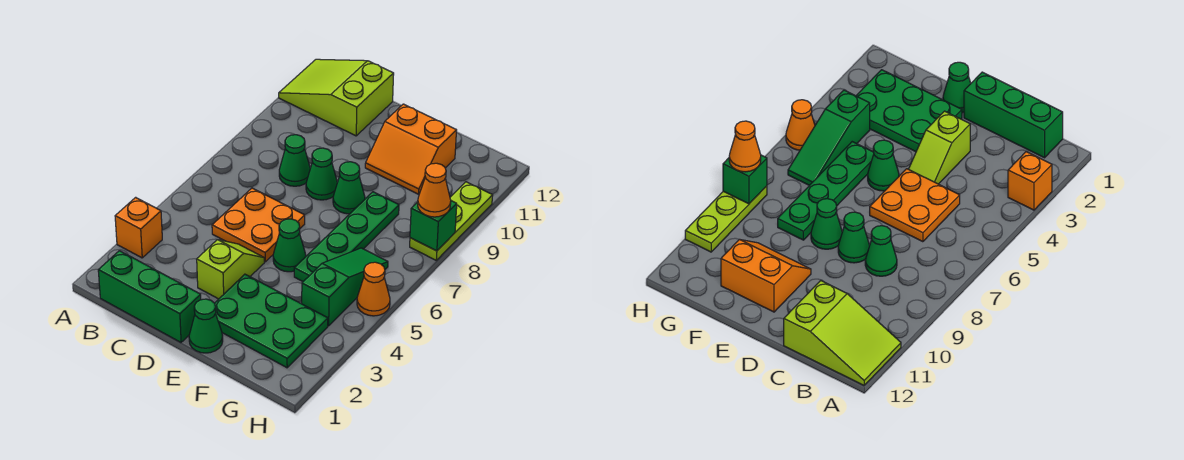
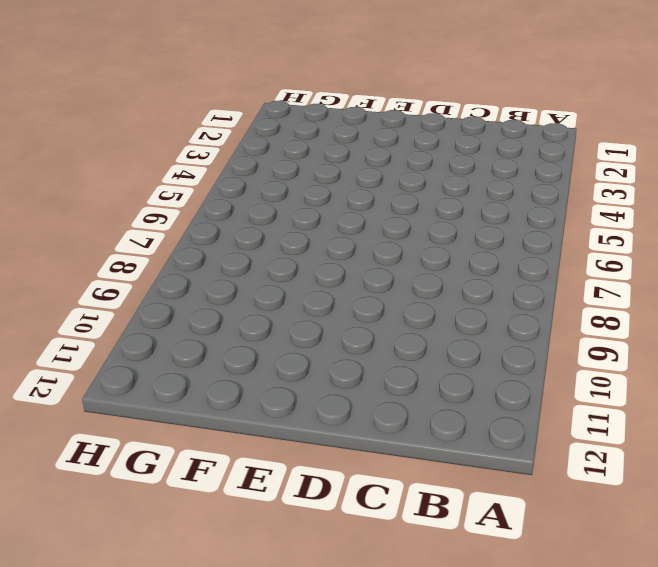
none -> orange brick A3 level 1
none -> lime slope A11:C12 level 1 top C
none -> green brick B1:D1 level 1

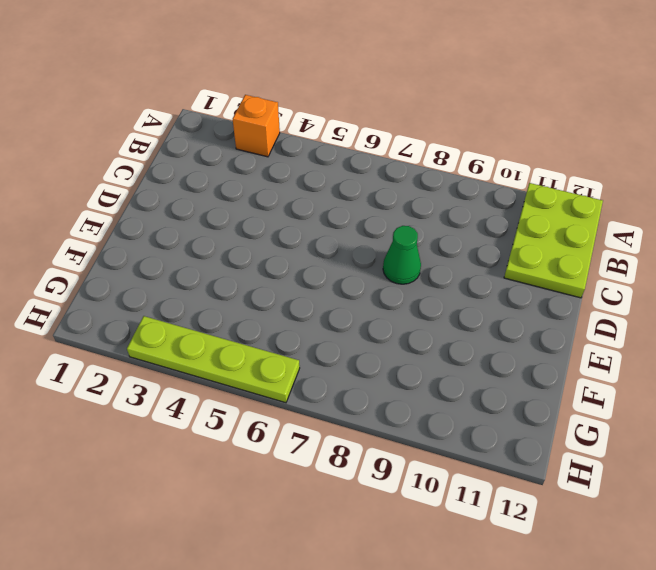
lime plate A11:C12 level 1 -> lime slope A11:C12 level 1 top C
lime plate H3:H6 level 1 -> orange cone H5 level 1
none -> green brick B1:D1 level 1
none -> orange plate C5:D6 level 1
none -> green cone C8 level 1

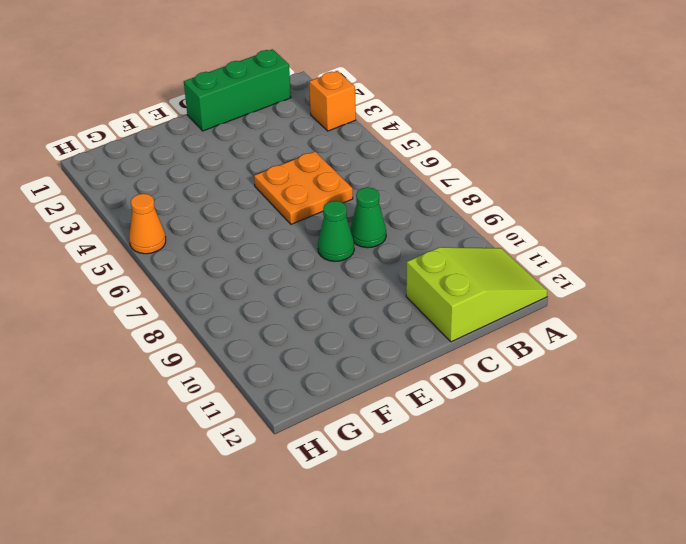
none -> lime slope D3:D4 level 1 top 3
none -> green cone E1 level 1
none -> green plate E2:G3 level 1

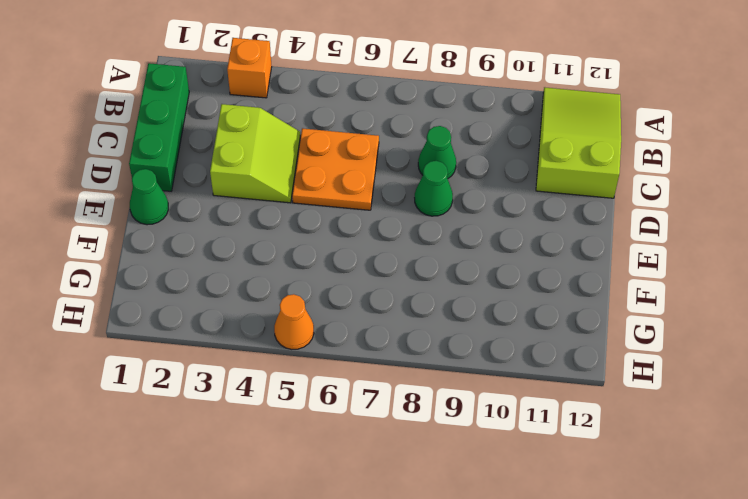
lime slope C3:D4 level 1 top 3 -> lime slope D3:D4 level 1 top 3
none -> green plate E2:G3 level 1
none -> green cone E5 level 1
none -> green cone E8 level 1

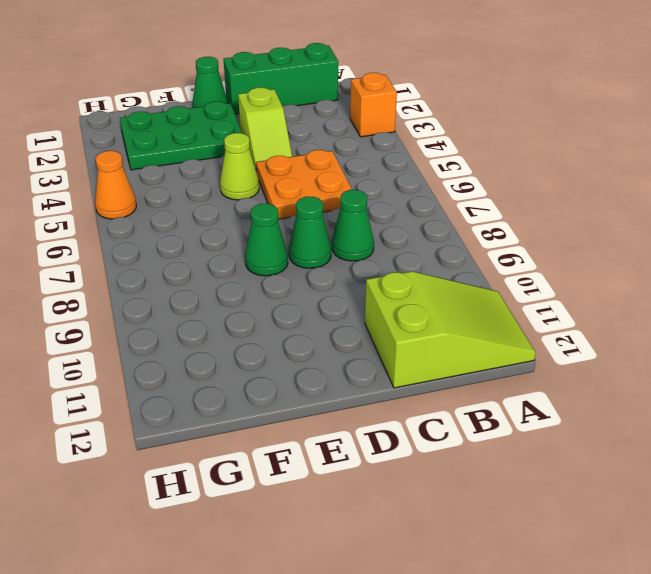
lime cone E5 level 1 -> green cone E5 level 1
none -> orange slope E10:F11 level 1 top 11
none -> green plate F5:F8 level 1
none -> green slope G4:G6 level 1 top 4

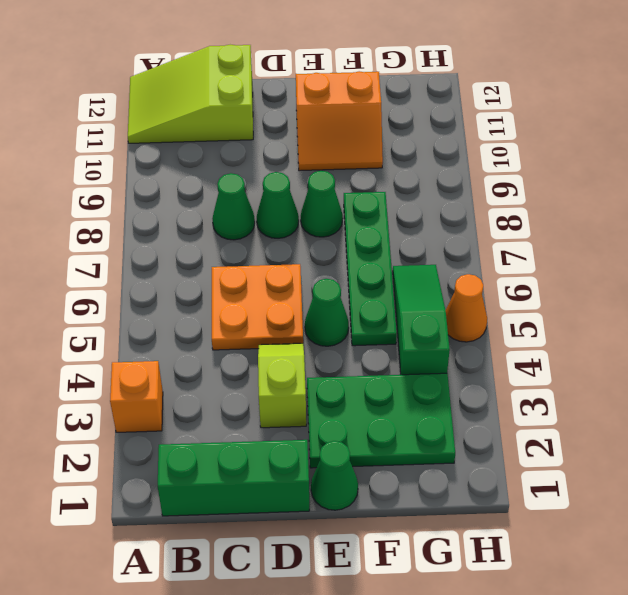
none -> lime plate H8:H10 level 1
none -> green brick H8 level 2
none -> orange cone H8 level 3

